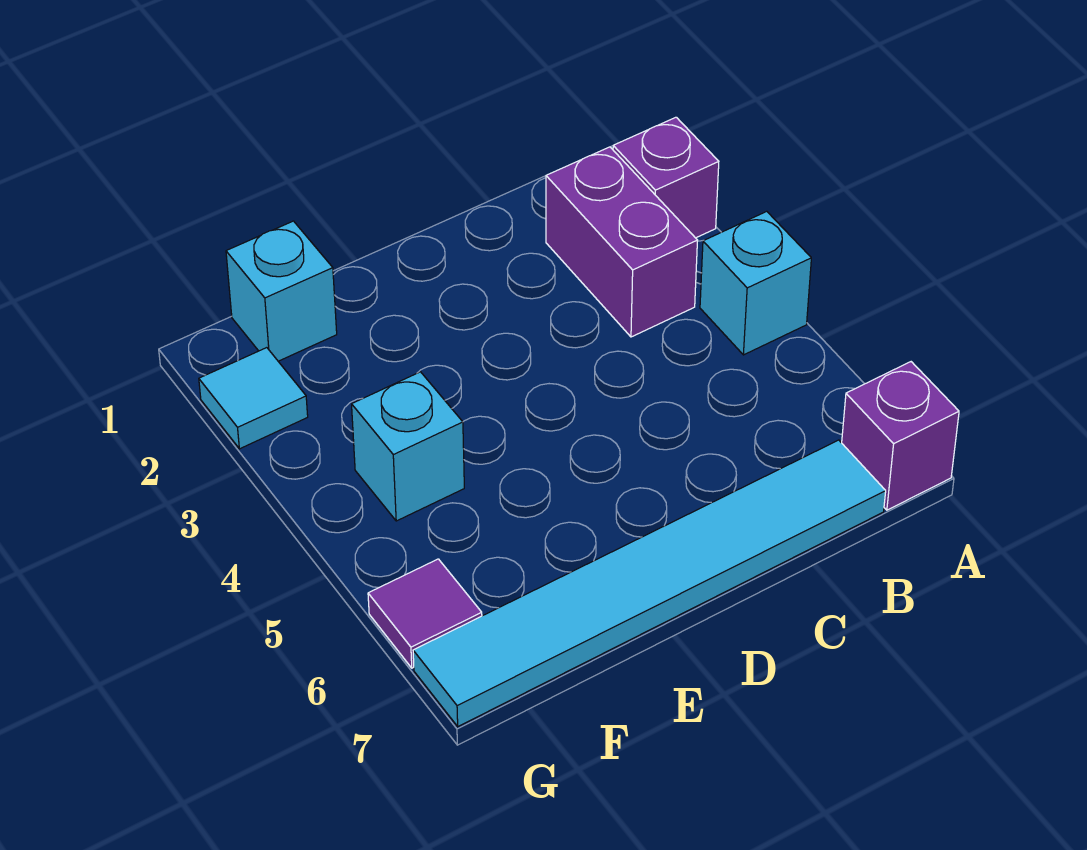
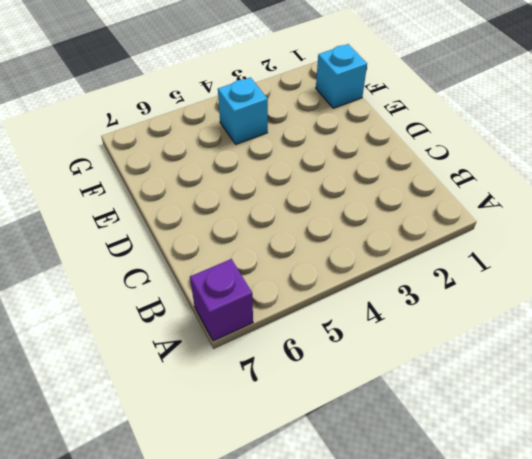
none -> purple brick A2 level 1
none -> cyan brick A4 level 1

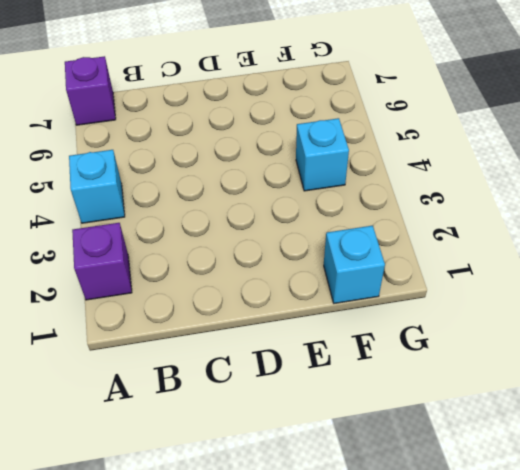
none -> purple brick B2:B3 level 1
none -> cyan tile B7:G7 level 1

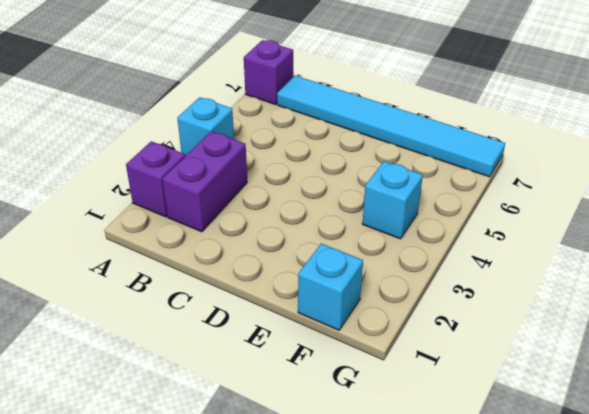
none -> cyan tile G2 level 1
none -> purple tile G6 level 1

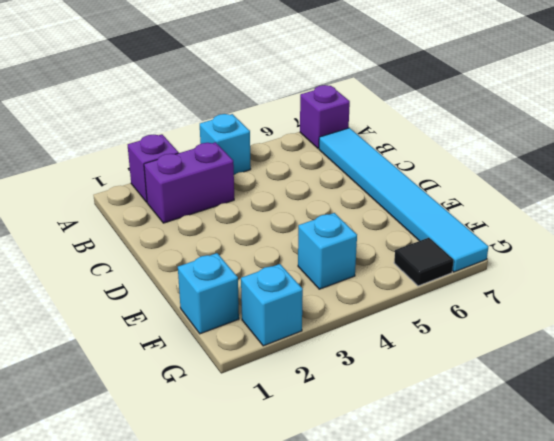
cyan brick G2 level 1 -> cyan tile G2 level 1
black tile G6 level 1 -> purple tile G6 level 1

